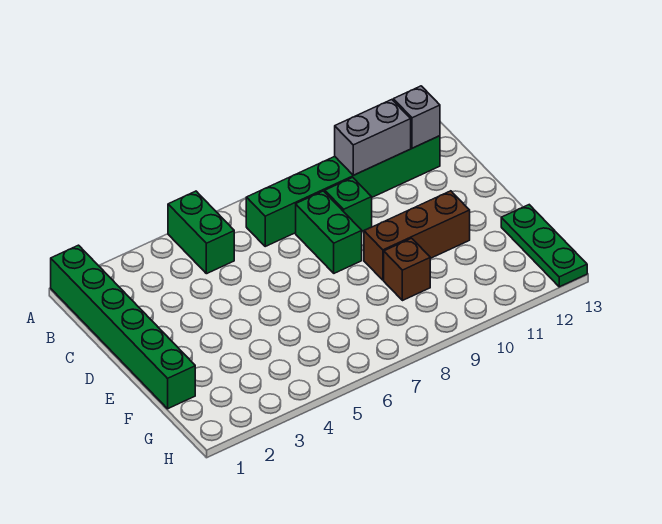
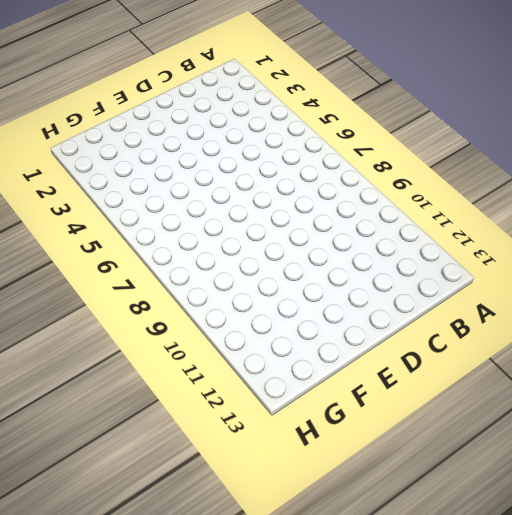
none -> green brick A1:F1 level 1
none -> green brick A5:B5 level 1

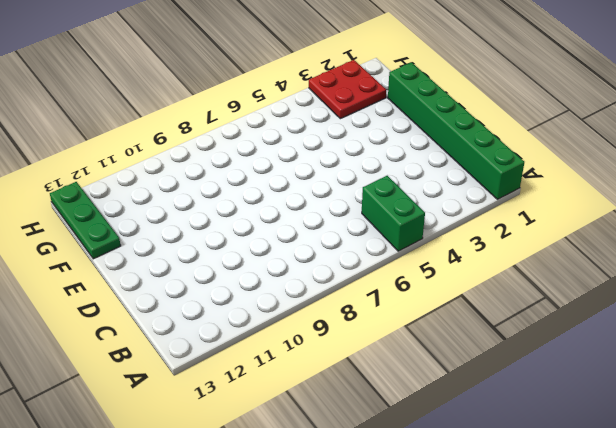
red plate G2:H3 level 1 -> none
none -> green brick B7:B12 level 1
none -> green brick C8:D8 level 1

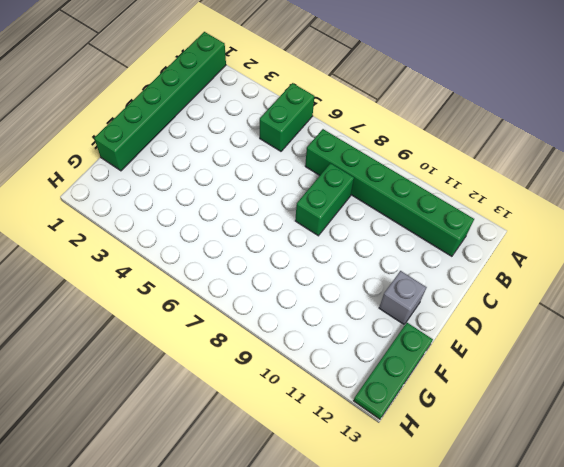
grey brick E12 level 1 -> grey brick B12 level 2
none -> green brick C9 level 1
none -> brown brick E9:E11 level 1

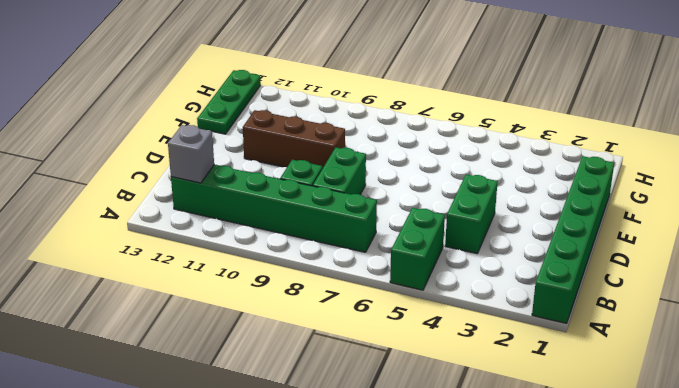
green brick C4:D4 level 1 -> none
none -> brown brick F9 level 1
none -> grey brick B10:B11 level 2

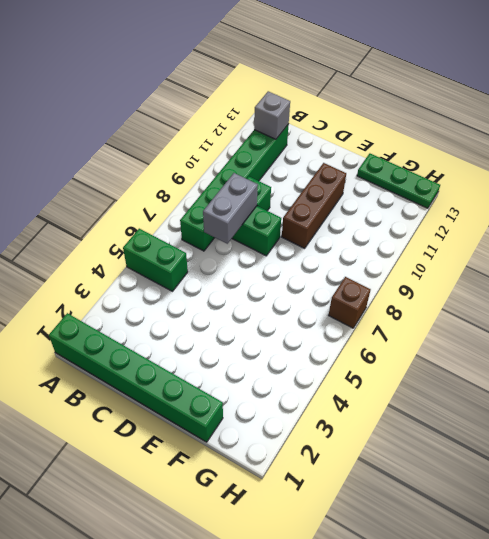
grey brick C7:C8 level 2 -> grey brick B10:B11 level 2
brown brick H7 level 1 -> brown brick F9 level 1

